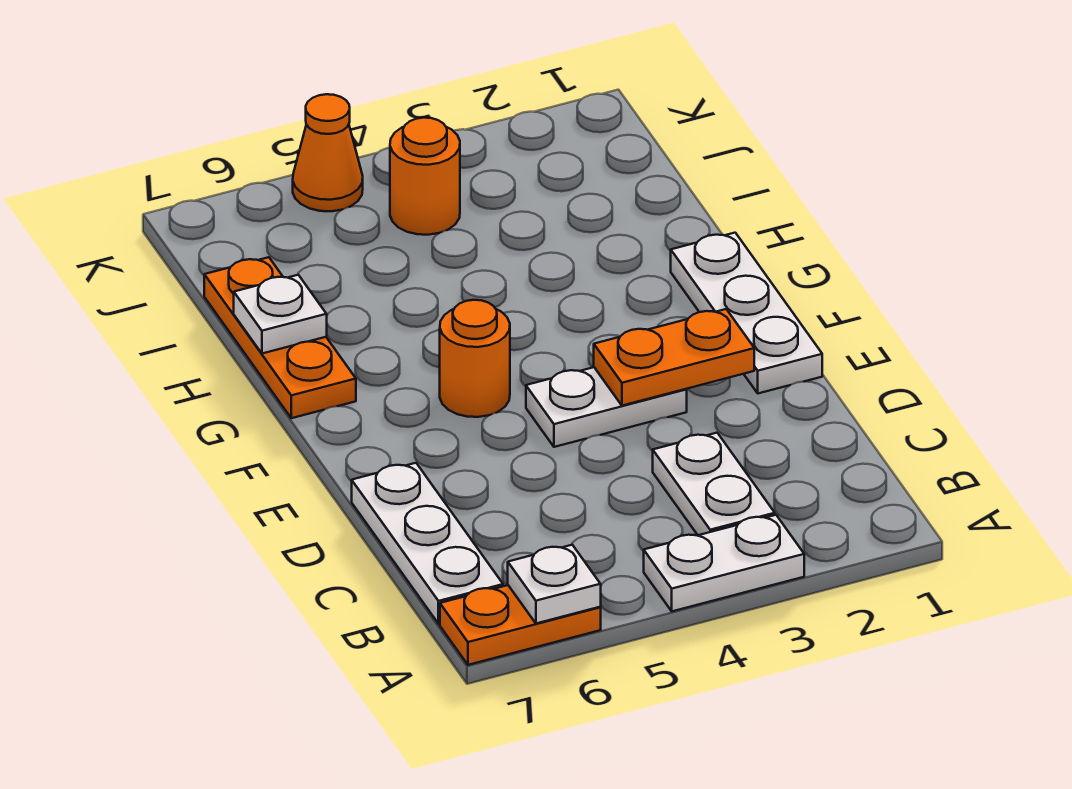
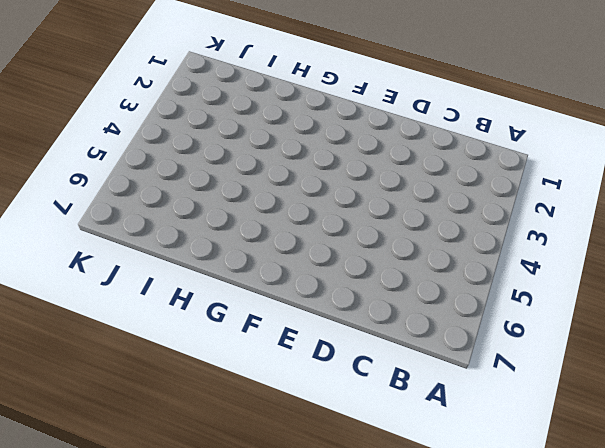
none -> white plate A3:A4 level 1
none -> orange plate A6:A7 level 1
none -> white plate B3:C3 level 1

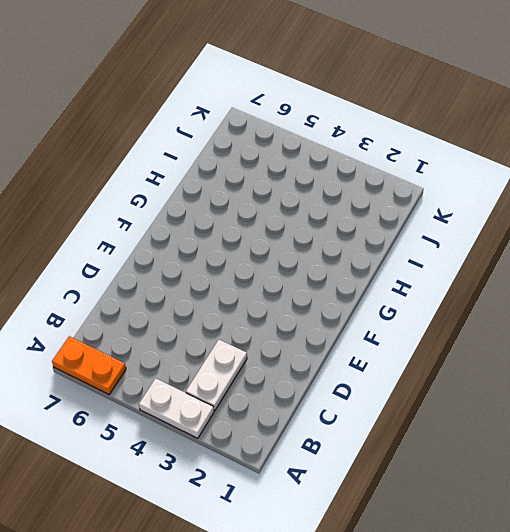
none -> white plate B7:D7 level 1
none -> white plate E1:G1 level 1
none -> white plate E3:E4 level 1

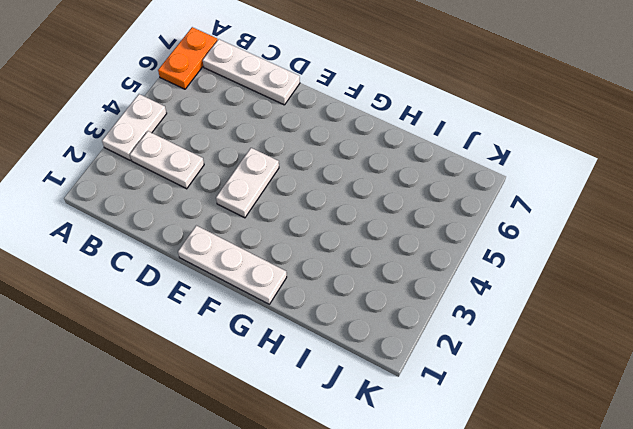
none -> orange round brick F5 level 1
none -> orange plate G7:I7 level 1
none -> orange round brick J4 level 1

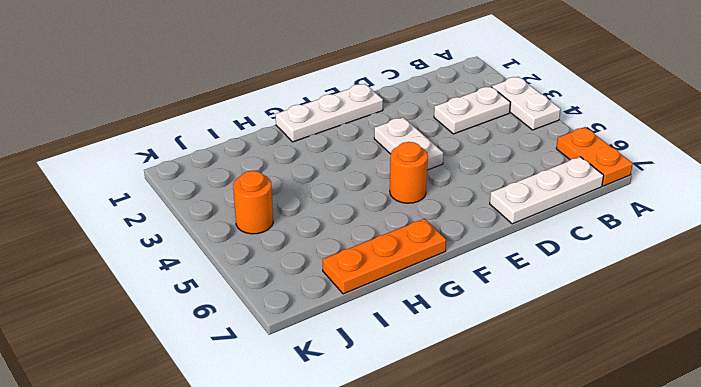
none -> orange cone K5 level 1
none -> white plate A6 level 2
none -> orange plate E2:E3 level 2

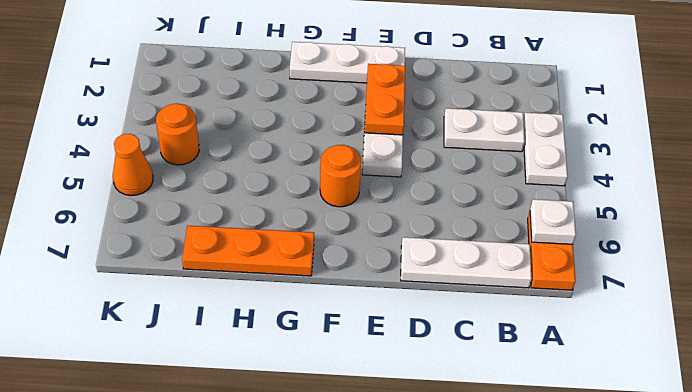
none -> white plate H7 level 2

